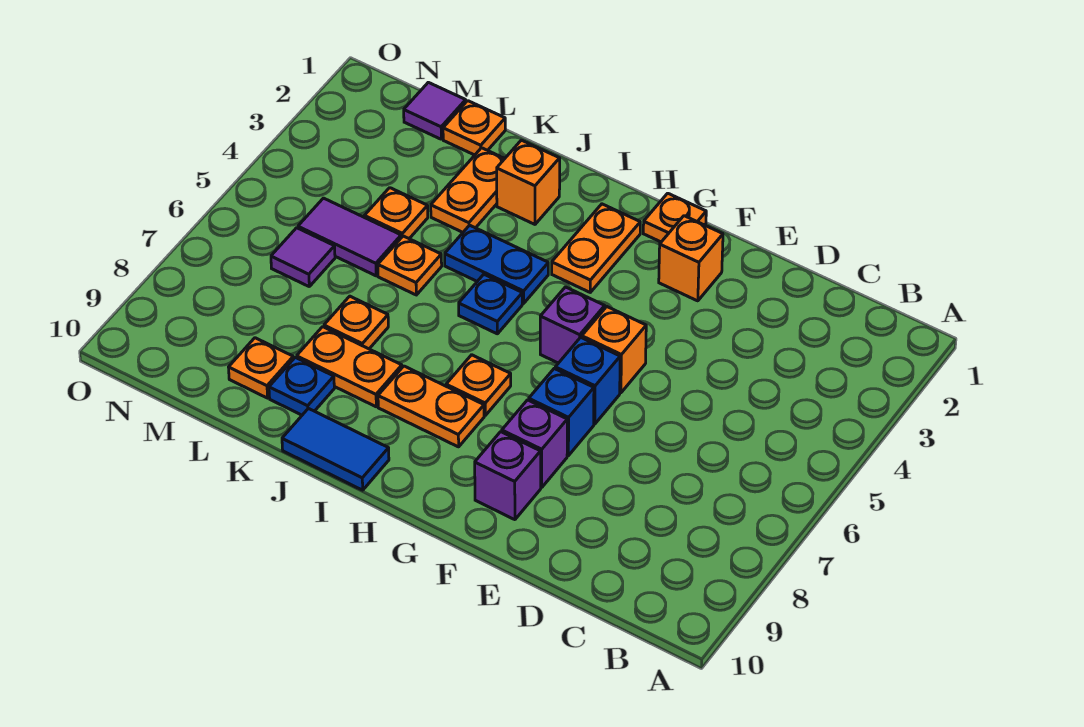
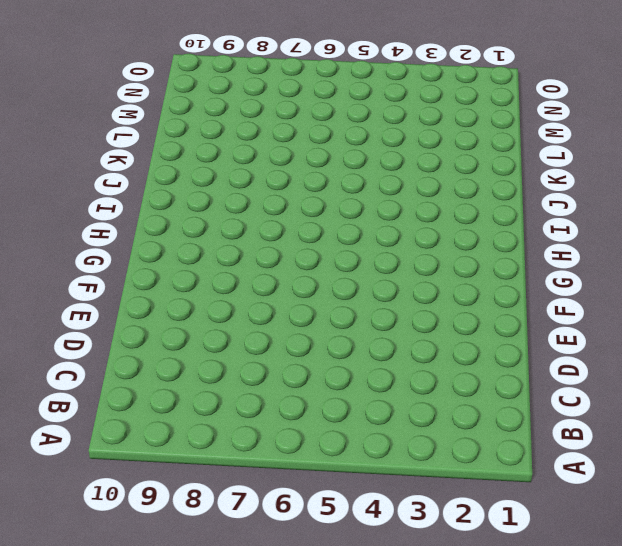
none -> orange brick F2 level 1
none -> orange brick F5 level 1
none -> blue brick F6 level 1

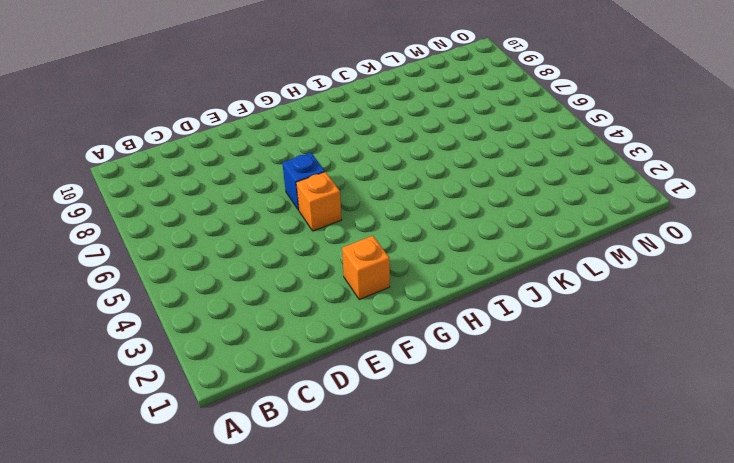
none -> blue brick F7 level 1
none -> purple brick F8 level 1
none -> purple brick F9 level 1

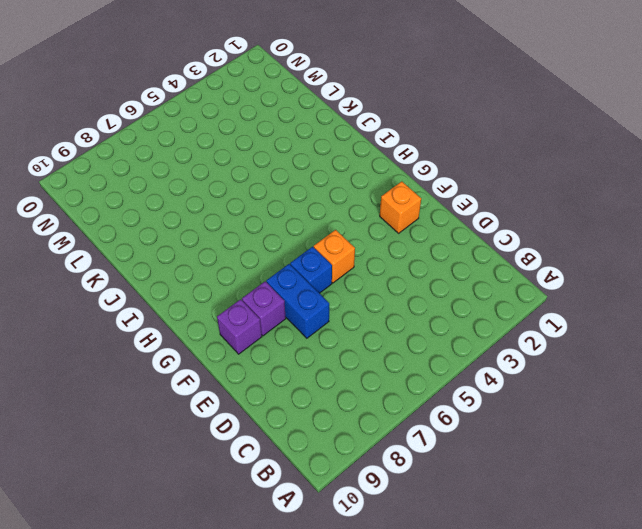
blue brick E7:F7 level 1 -> blue brick F7 level 1
none -> orange plate G1 level 1
none -> purple brick G5 level 1
none -> orange plate H2:H3 level 1

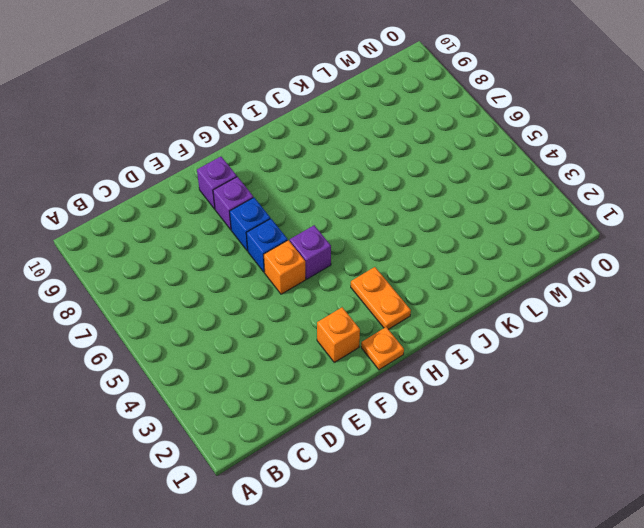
none -> orange plate H7 level 1
none -> orange plate H8:I8 level 1
none -> blue plate I4:J4 level 1

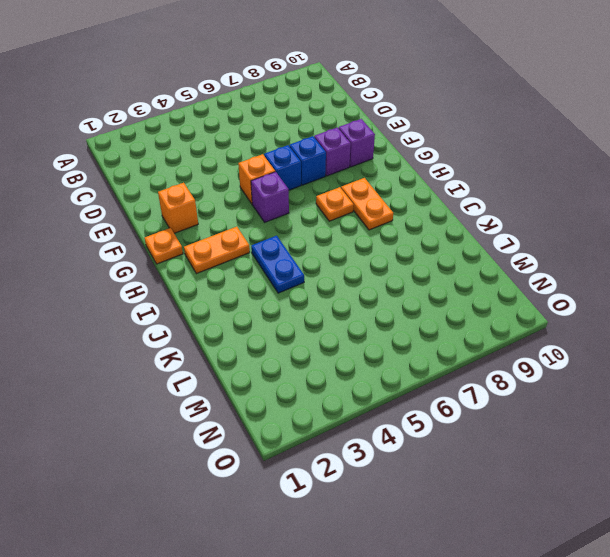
none -> blue plate I5 level 1
none -> blue tile I10:J10 level 1
none -> orange brick J2 level 1

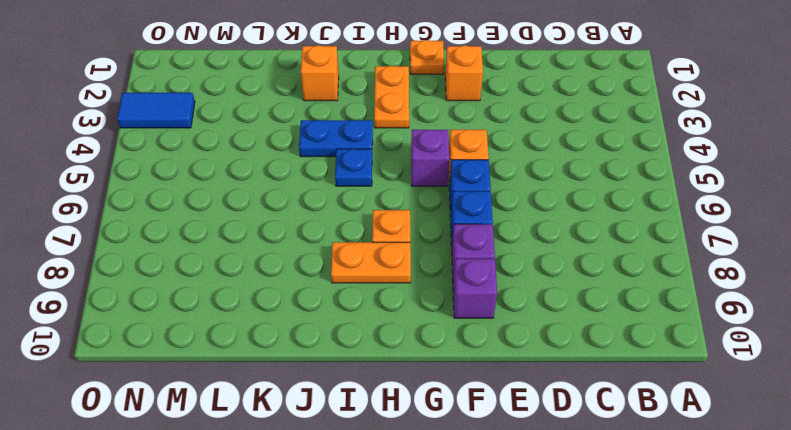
blue tile N3:O3 level 1 -> blue tile I10:J10 level 1
none -> orange plate J8:K8 level 1
none -> orange plate K2:K3 level 1
none -> orange plate K5 level 1

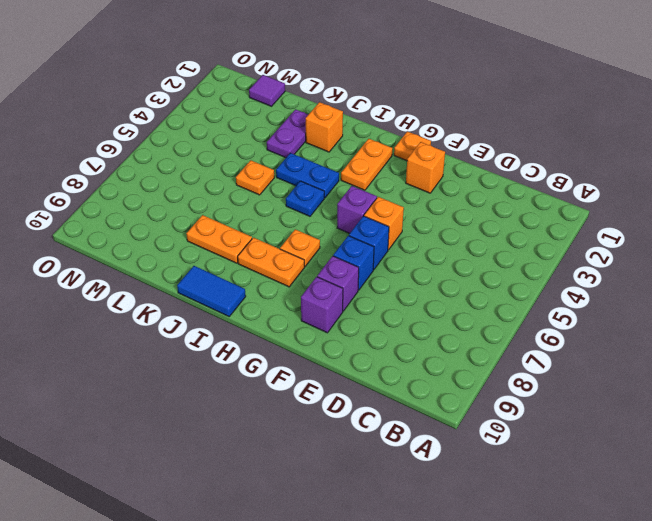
purple plate K2:K3 level 1 -> orange plate K2:K3 level 1
none -> orange plate K7 level 1
none -> blue plate K9 level 1
none -> orange plate L1 level 1

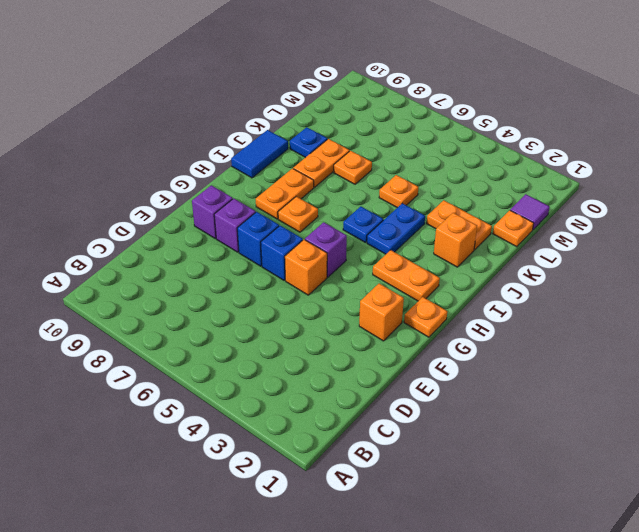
none -> orange plate L4 level 1
none -> purple tile L5:M5 level 1
none -> orange plate L9 level 1

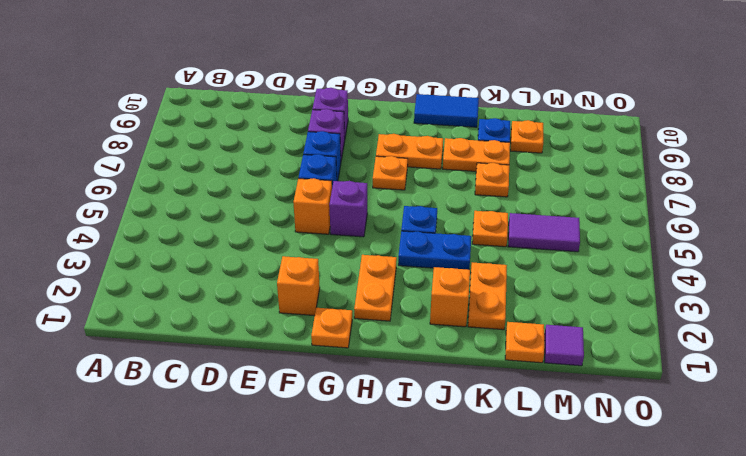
none -> orange plate L4 level 1
none -> purple tile M6 level 1

